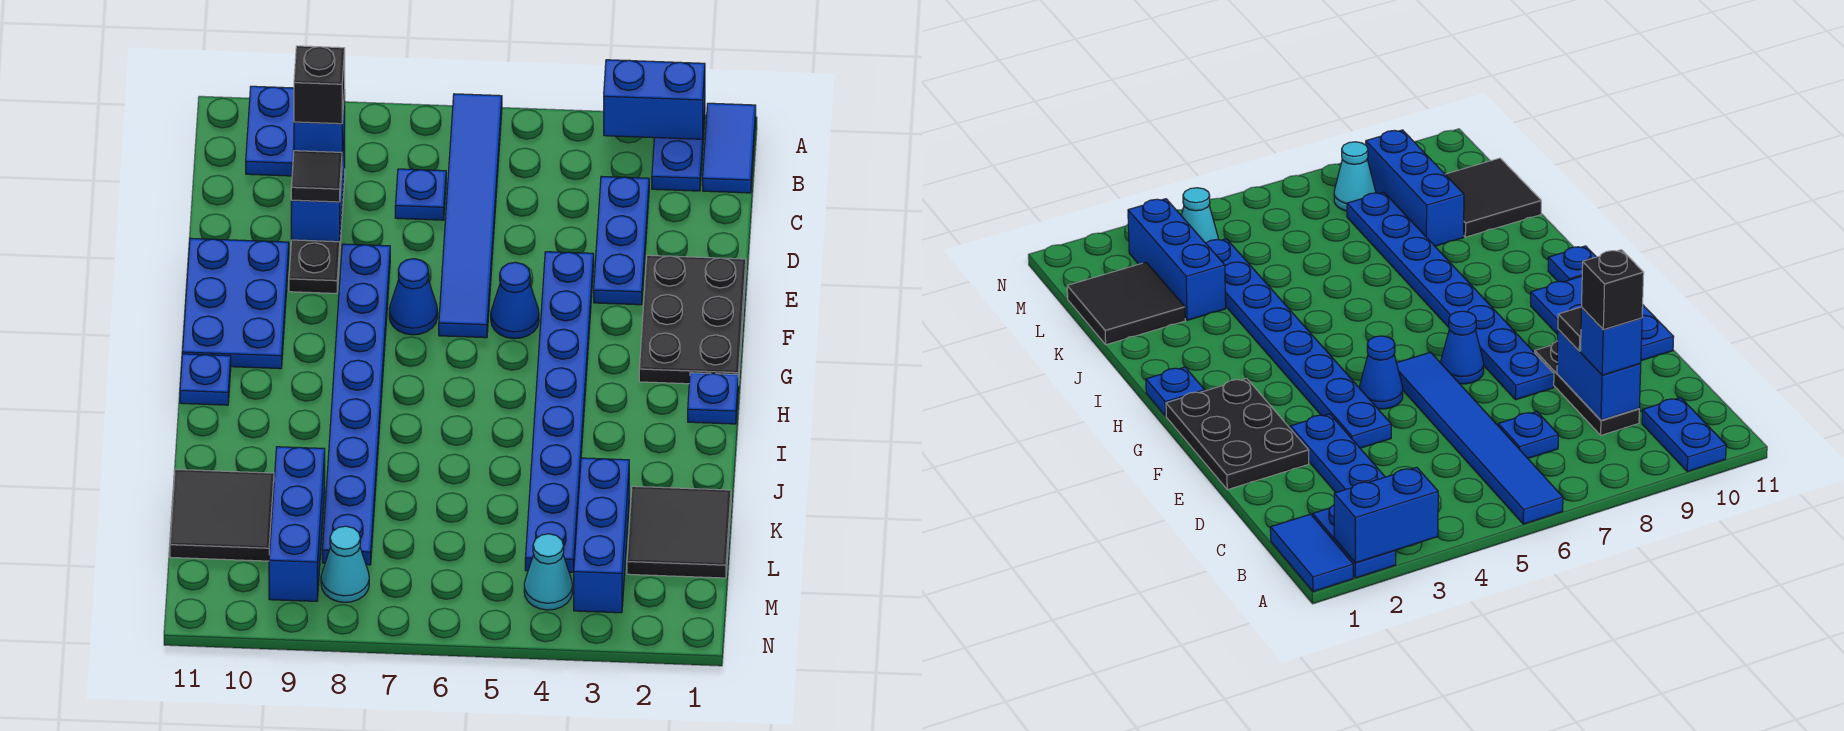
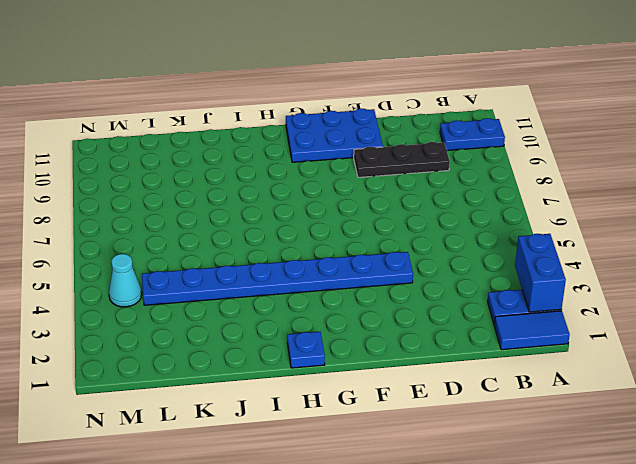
none -> blue tile A6:F6 level 1
none -> blue plate C3:E3 level 1
none -> blue plate C7 level 1

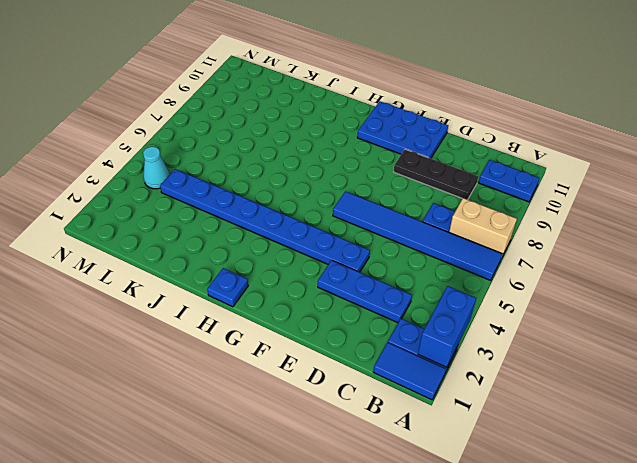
tan brick A7:B7 level 1 -> none
none -> black plate E1:G2 level 1
none -> blue plate E8:L8 level 1
none -> blue cone F5 level 1

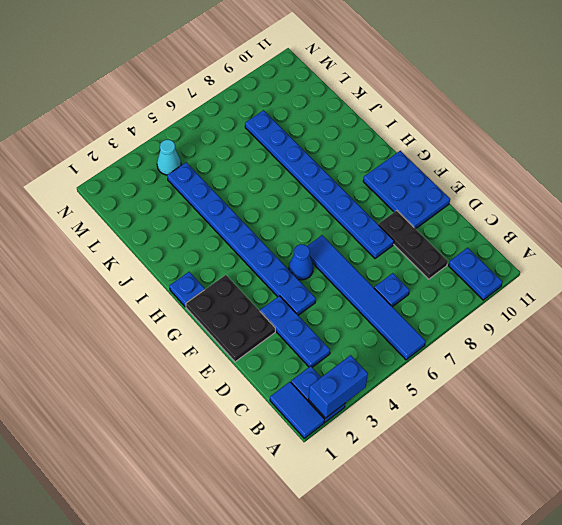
none -> blue cone F7 level 1
none -> blue plate H11 level 1
none -> black tile K1:L2 level 1

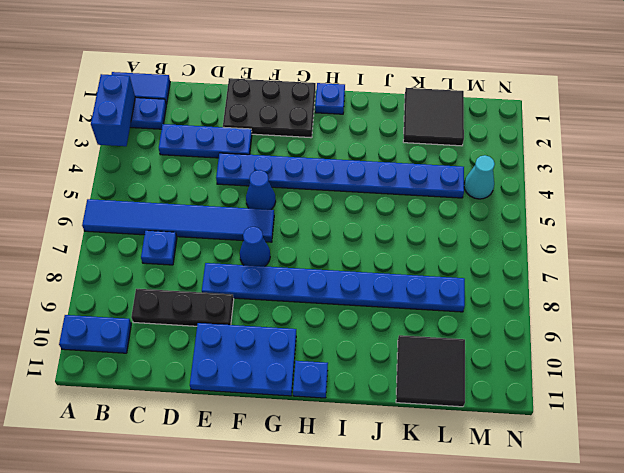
none -> blue brick K3:M3 level 1
none -> blue brick K9:M9 level 1
none -> cyan cone M8 level 1

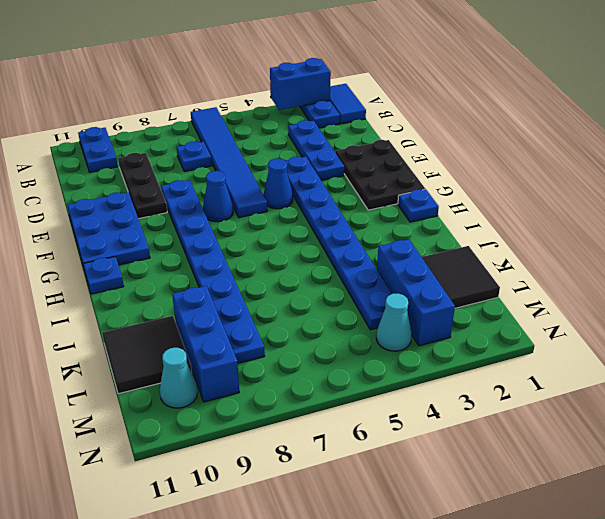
cyan cone M10 level 1 -> cyan cone M8 level 1
none -> blue brick C9:D9 level 2
none -> blue brick C9 level 3
none -> black tile D9 level 3

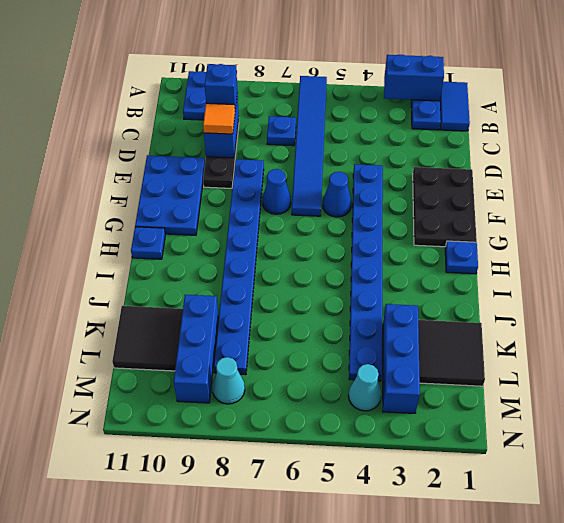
orange tile D9 level 3 -> black tile D9 level 3
none -> blue plate C3:E3 level 1
none -> black brick C9 level 4

